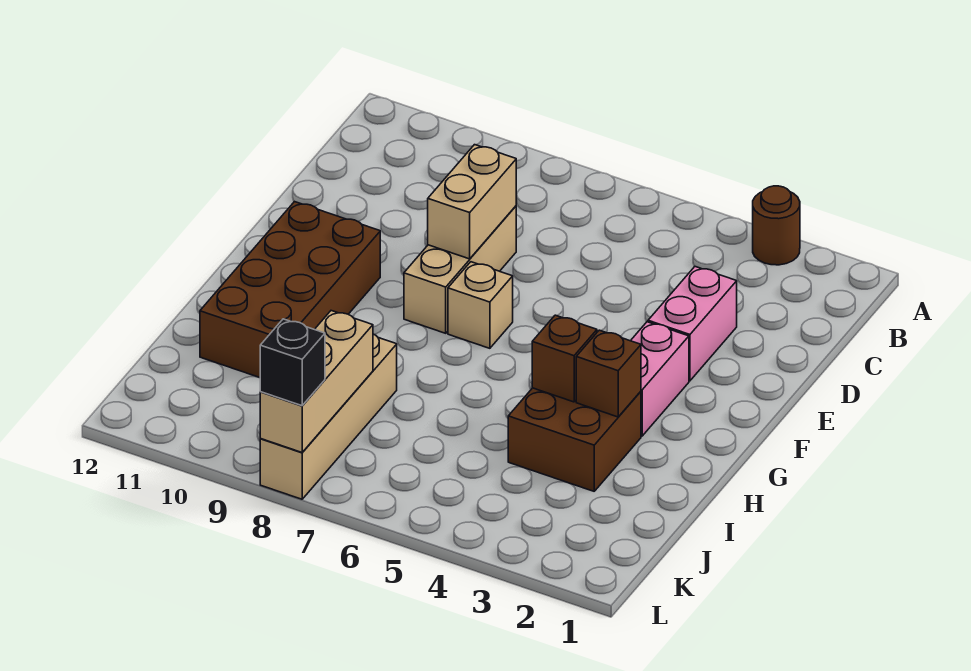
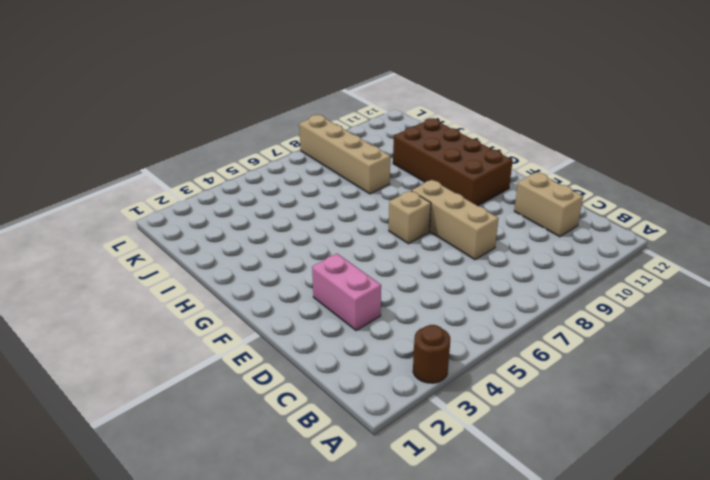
tan brick C11:D11 level 1 -> tan brick D8:E8 level 2
none -> pink brick F3:G3 level 1
none -> brown brick H3:I4 level 1
none -> brown brick H3 level 2

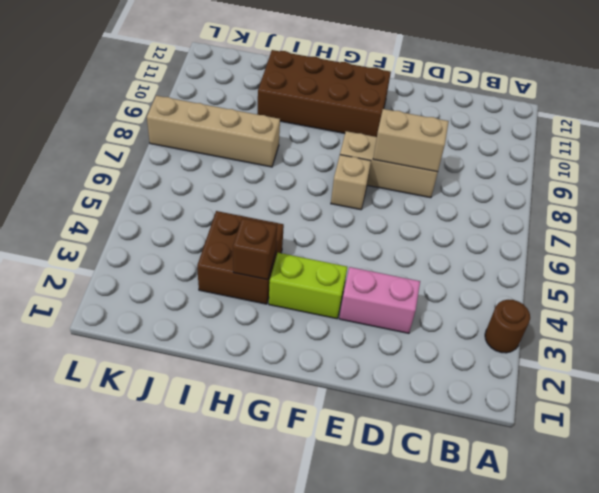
lime brick F3:G3 level 1 -> pink brick F3:G3 level 1
none -> brown brick H4 level 2
none -> tan brick J8:L8 level 2
none -> black brick L8 level 3

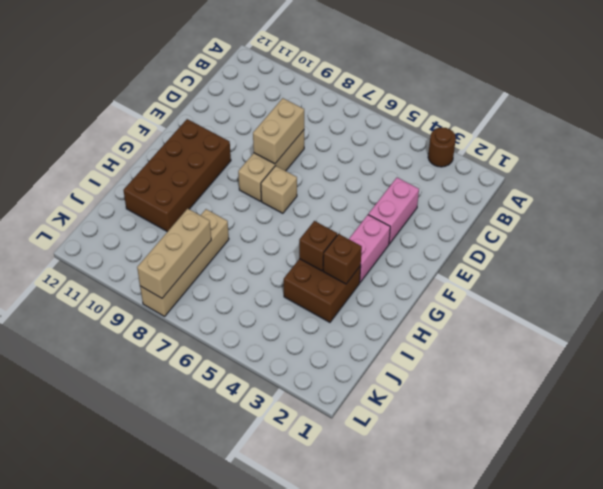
none -> black brick L8 level 3

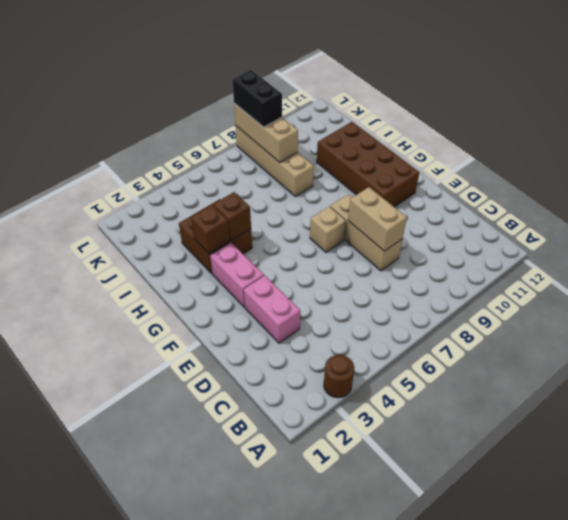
black brick K8:L8 level 3 -> black brick L8 level 3

